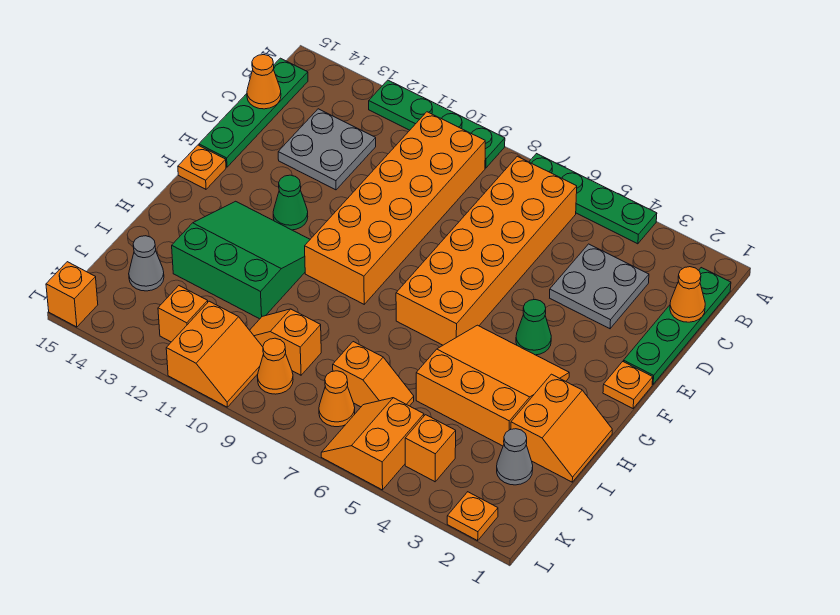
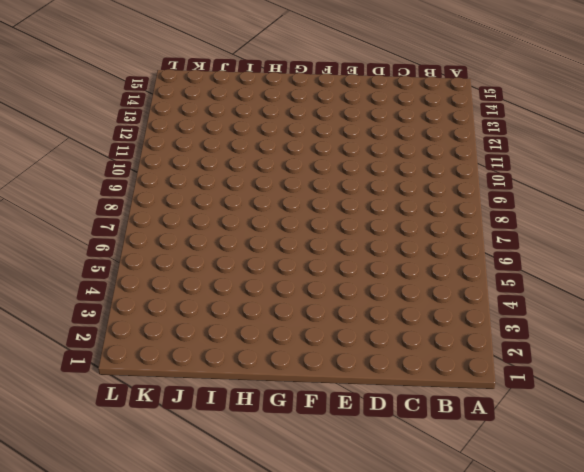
none -> green plate A4:A7 level 1
none -> green plate A9:A12 level 1
none -> green plate B1:E1 level 1

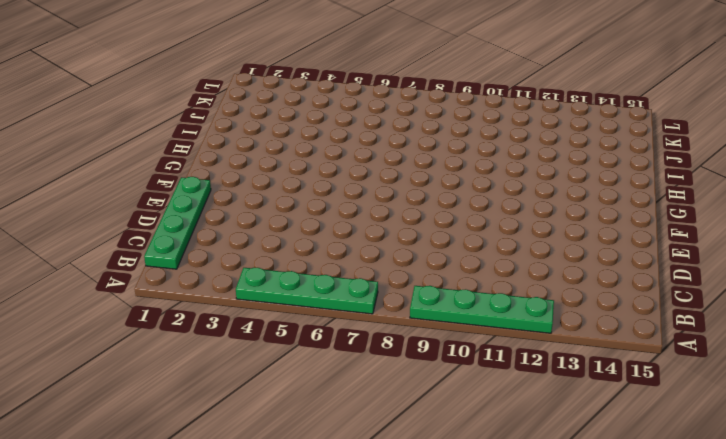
none -> orange brick B6:G7 level 1
none -> orange brick B9:G10 level 1
none -> green plate B15:E15 level 1

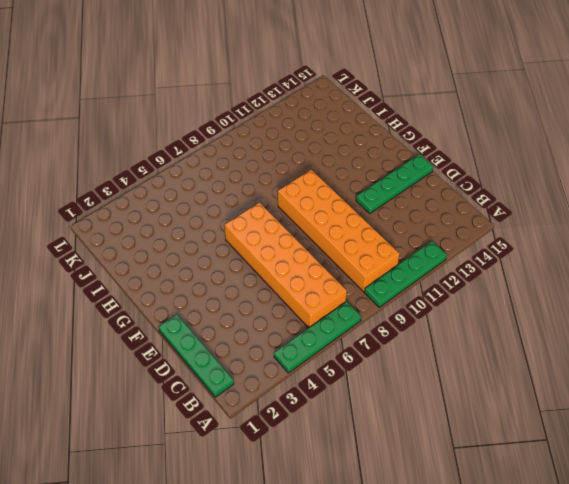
green plate E12:E15 level 1 -> green plate B15:E15 level 1
none -> grey plate C3:D4 level 1
none -> grey plate C12:D13 level 1
none -> orange plate F1 level 1

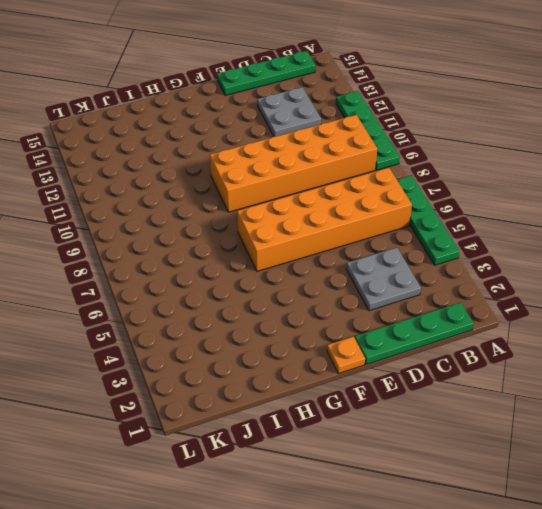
none -> green cone F4 level 1
none -> green cone F12 level 1
none -> orange plate F15 level 1

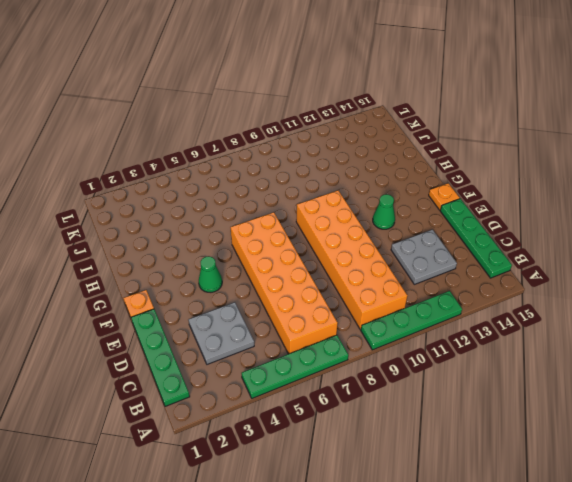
none -> orange slope G3:I5 level 1 top I
none -> green slope G11:I13 level 1 top I
none -> orange slope H1:I2 level 1 top 2

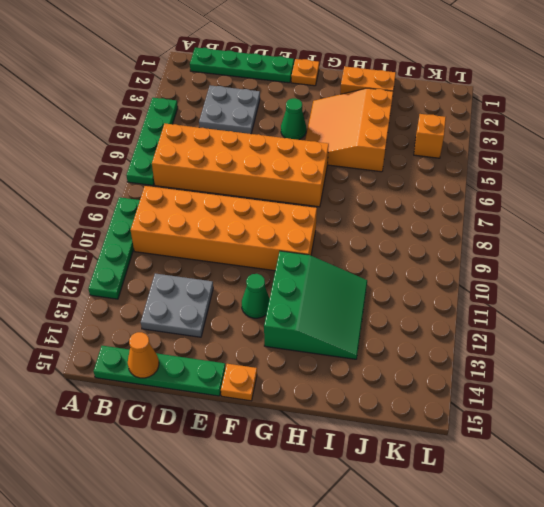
green slope G11:I13 level 1 top G -> green slope G11:I13 level 1 top I
none -> grey cone J2 level 1
none -> orange slope J6:J7 level 1 top 7
none -> orange slope J9:J10 level 1 top 9

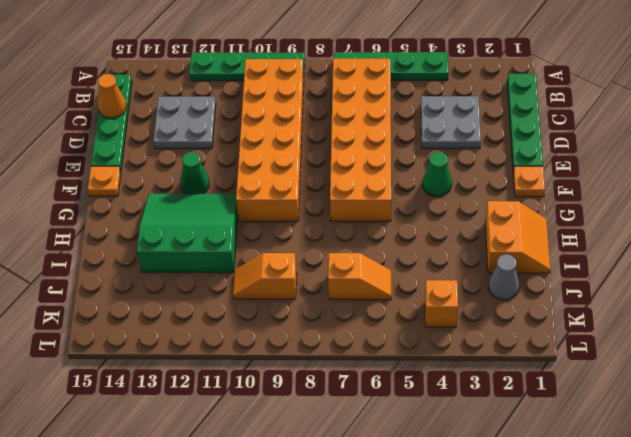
none -> orange slope G3:I5 level 1 top I
none -> grey cone J14 level 1
none -> orange slope K5:L6 level 1 top 5

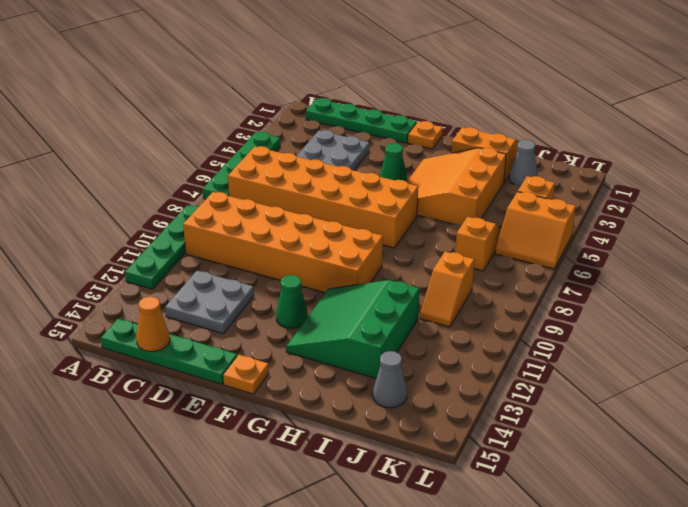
none -> orange cone K7 level 1
none -> orange cone K9 level 1
none -> orange slope K10:L11 level 1 top 11

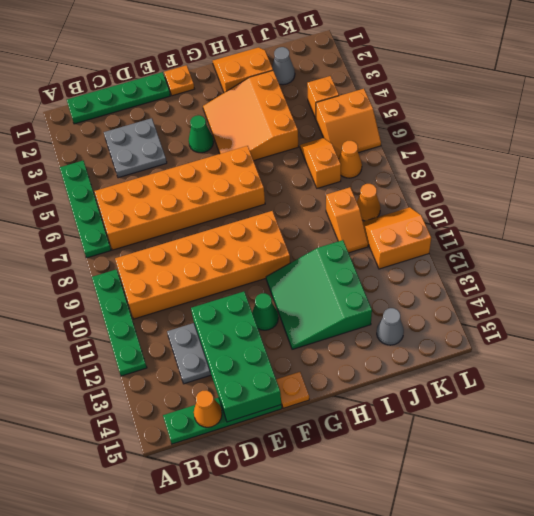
green brick D12:E15 level 2 -> none
none -> orange brick K12 level 1
none -> orange plate L2 level 1
none -> orange brick L15 level 1

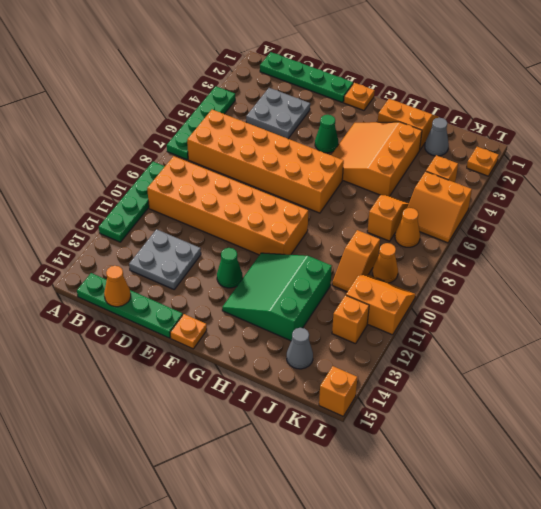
none -> orange cone C1 level 2

